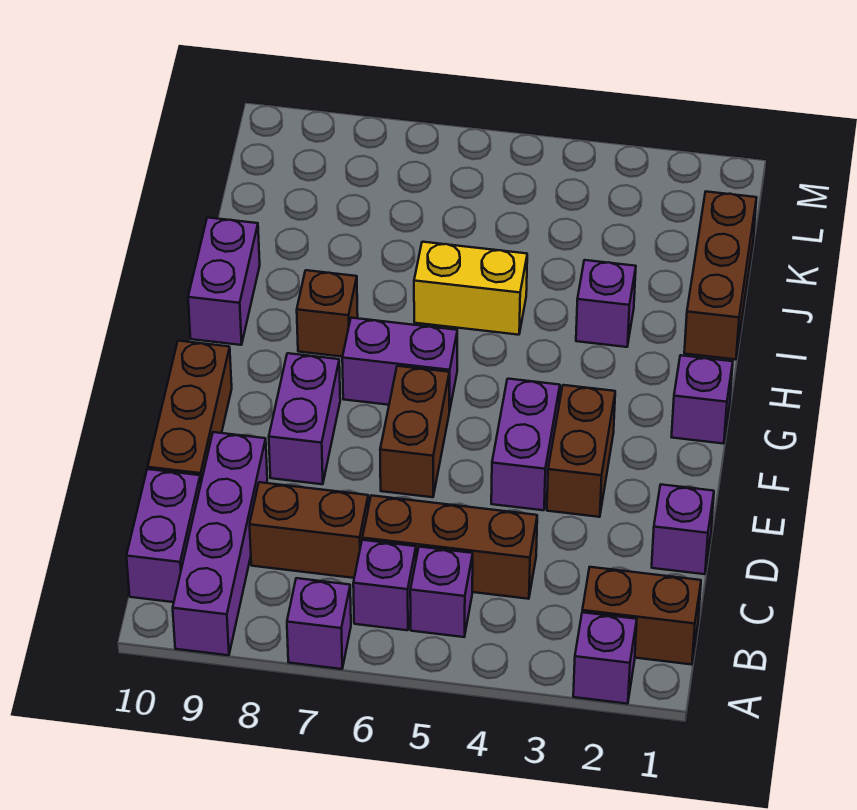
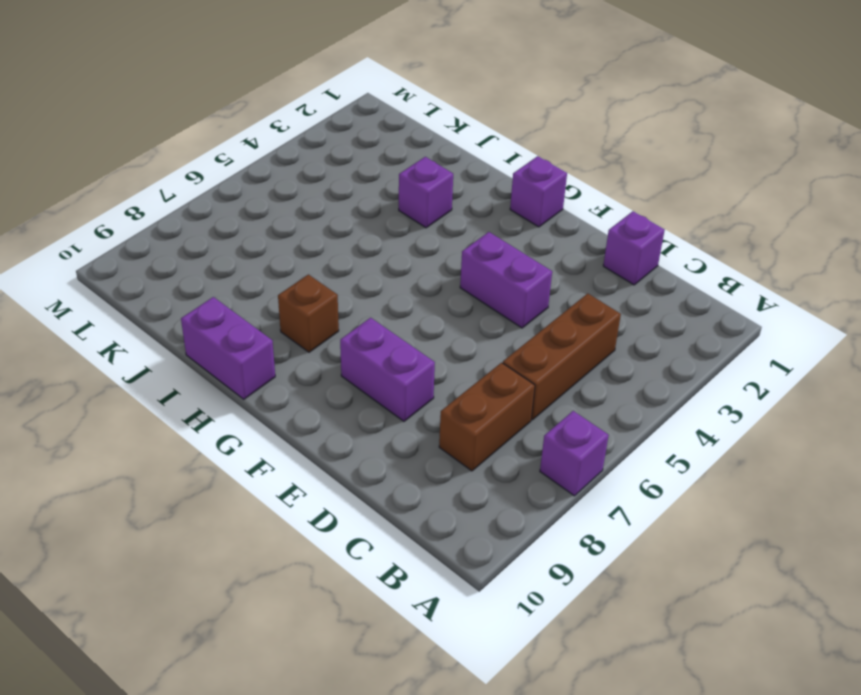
none -> purple brick A2 level 1
none -> purple brick A9:D9 level 1
none -> brown brick B1:B2 level 1

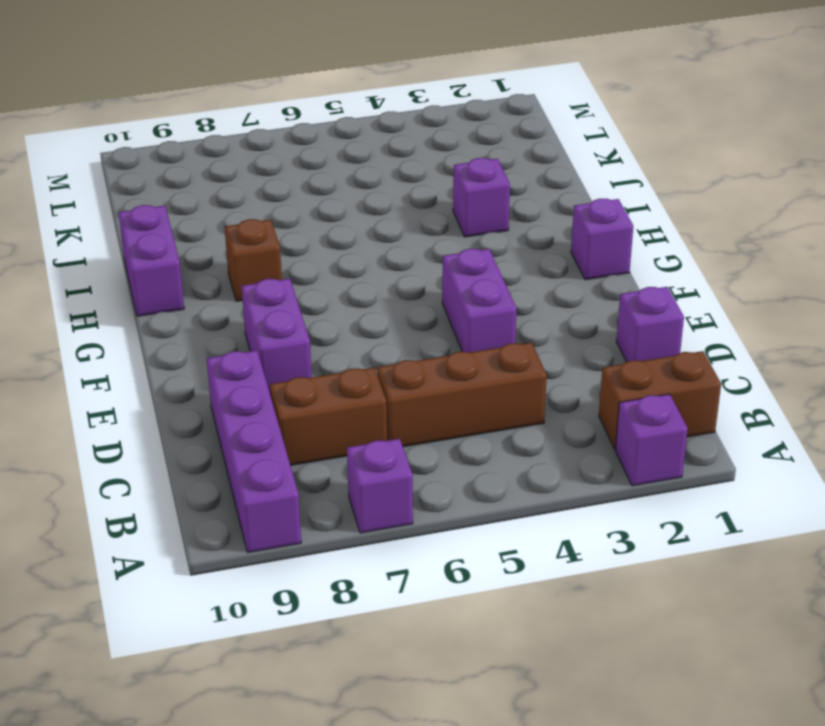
none -> purple brick B5 level 1
none -> purple brick B6 level 1
none -> purple brick B10:C10 level 1

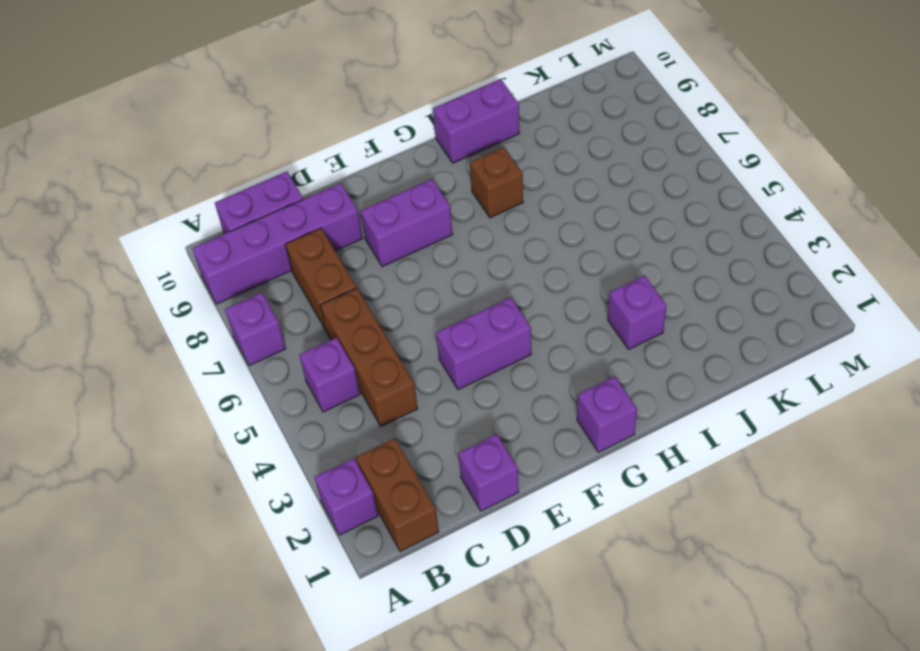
none -> purple brick B6 level 1
none -> brown brick D10:F10 level 1
none -> brown brick E3:F3 level 1

